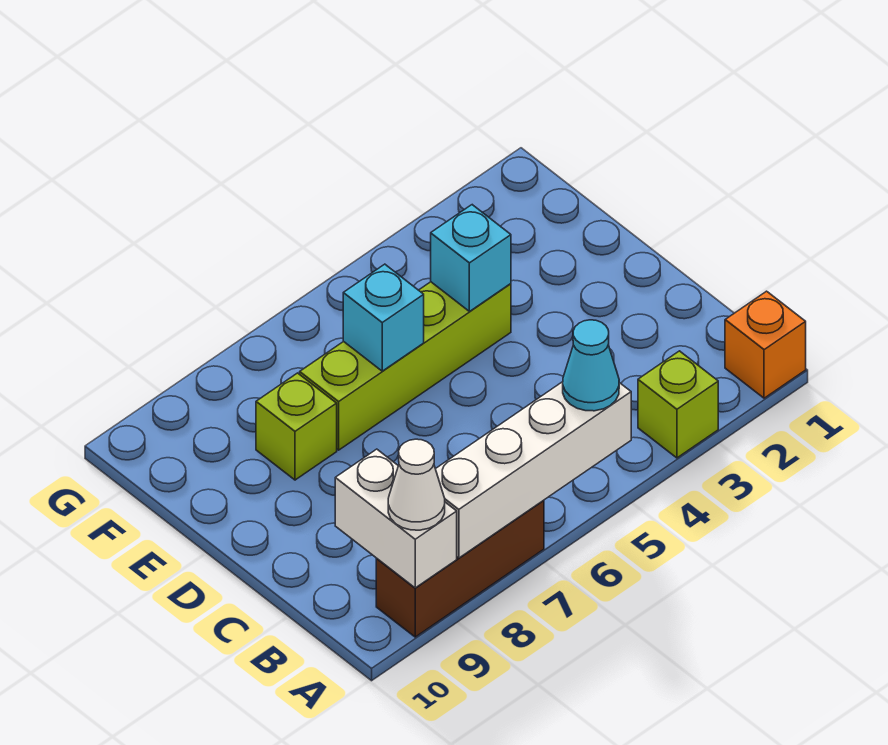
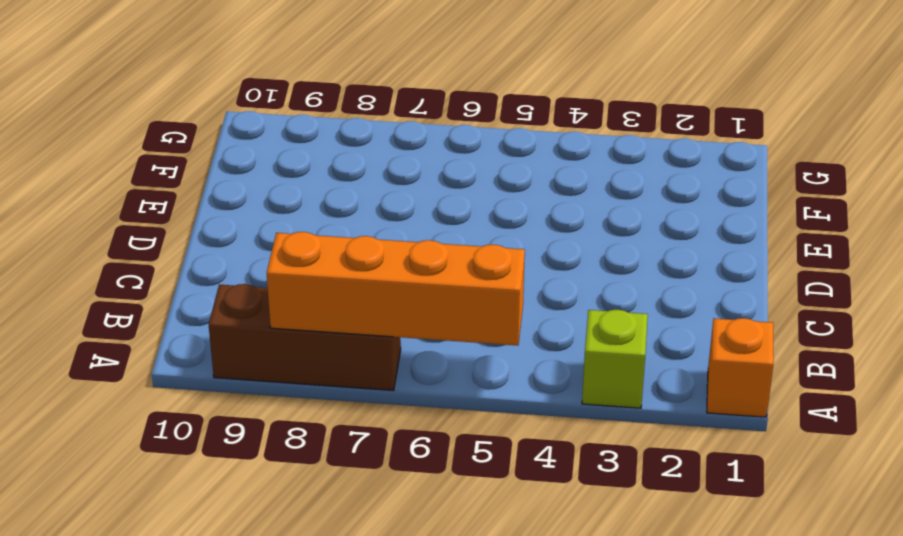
orange brick A5:A8 level 2 -> white brick A5:A8 level 2
none -> lime brick E4:E7 level 1
none -> lime brick E8 level 1

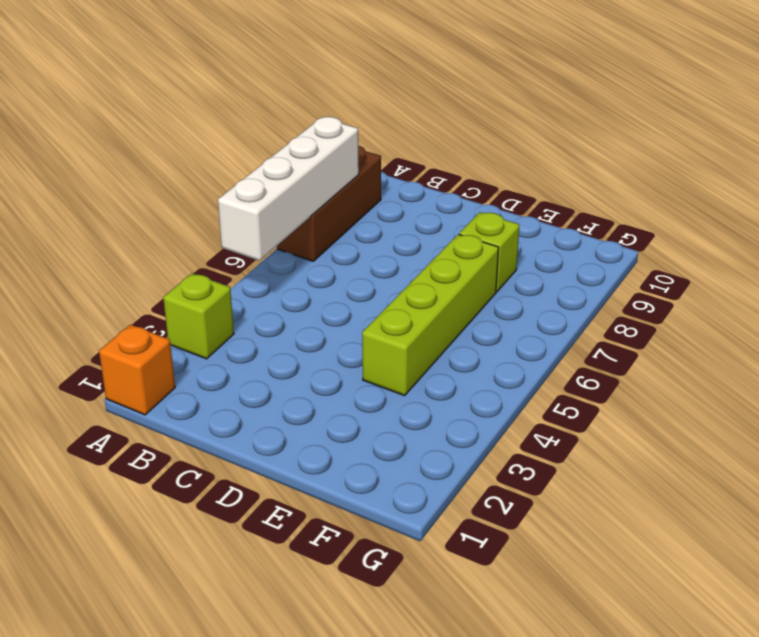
none -> white brick A9:B9 level 2
none -> cyan brick E4 level 2

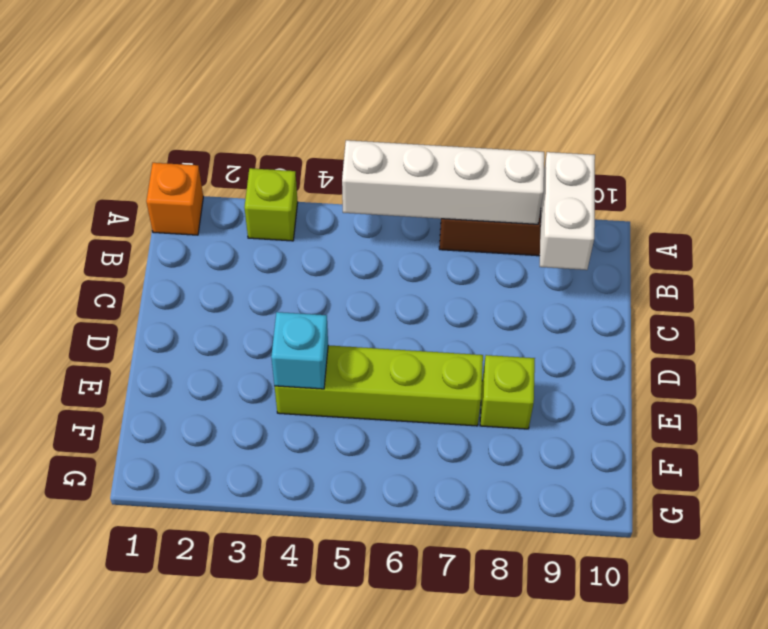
none -> cyan brick E6 level 2
none -> cyan cone A5 level 3

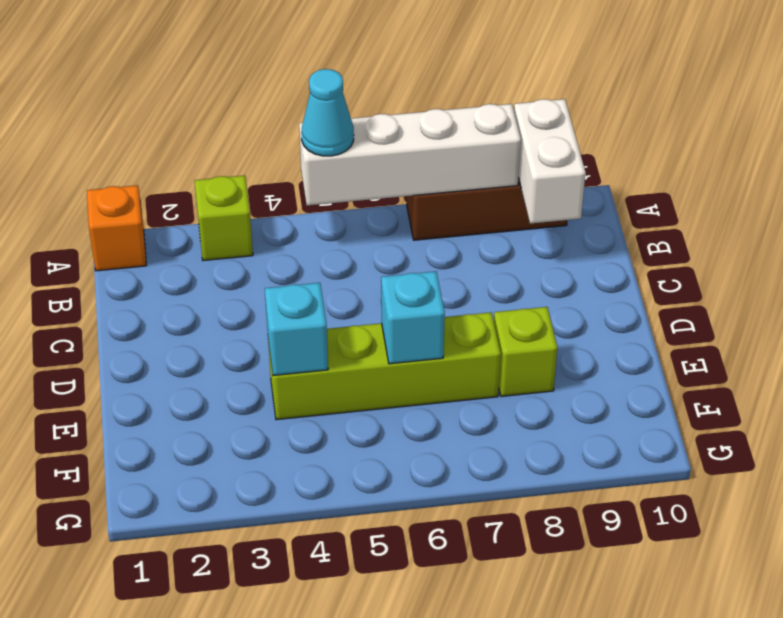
none -> white cone A9 level 3

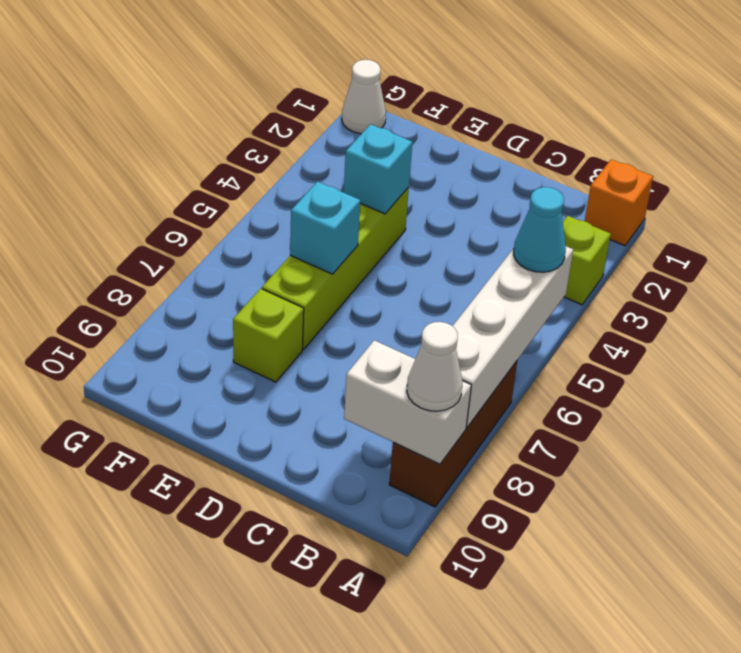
white cone G1 level 1 -> none

